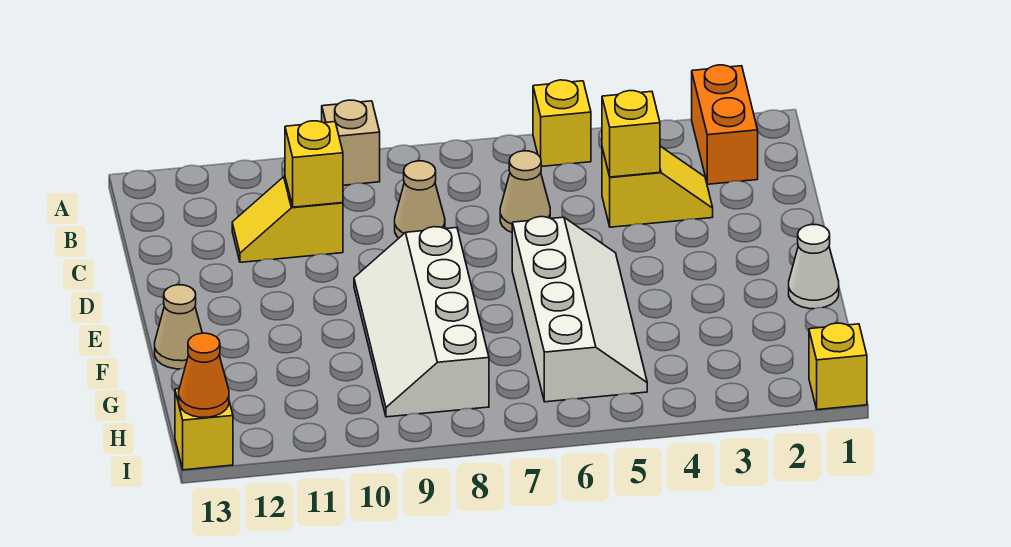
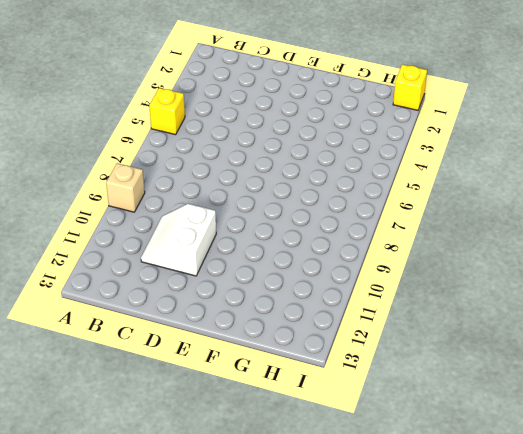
white slope C10:D11 level 1 top D -> yellow slope C10:C11 level 1 top 10
none -> orange brick A2:B2 level 1
none -> yellow slope C3:C4 level 1 top 4
none -> tan cone C6 level 1

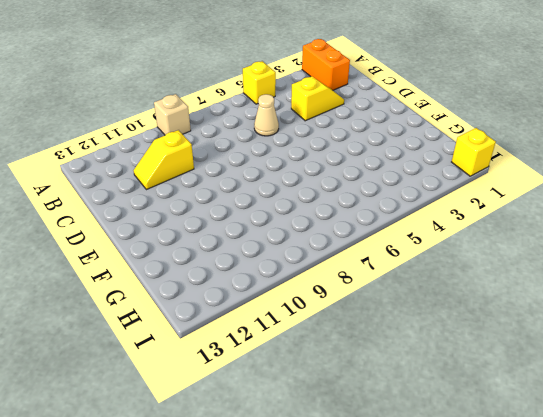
none -> tan cone C8 level 1
none -> white slope E5:H6 level 1 top 6
none -> white slope E8:H9 level 1 top 8

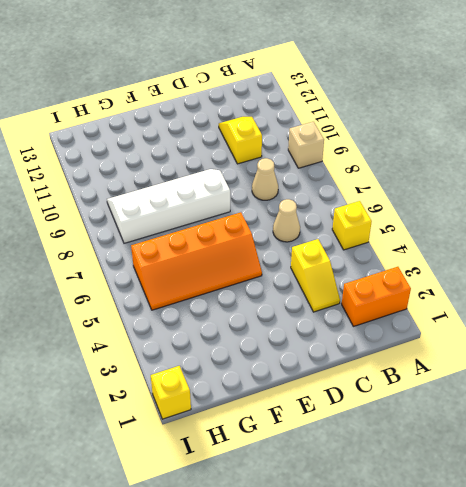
orange slope E5:H6 level 1 top 6 -> white slope E5:H6 level 1 top 6
none -> white cone F1 level 1
none -> tan cone F13 level 1
none -> yellow brick I13 level 1

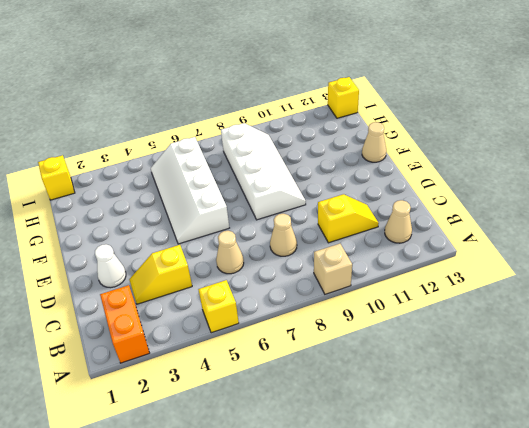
tan cone B12 level 1 -> none
white cone D2 level 1 -> white cone F1 level 1
none -> yellow brick C4 level 2
none -> yellow brick C10 level 2
none -> orange cone I13 level 2

